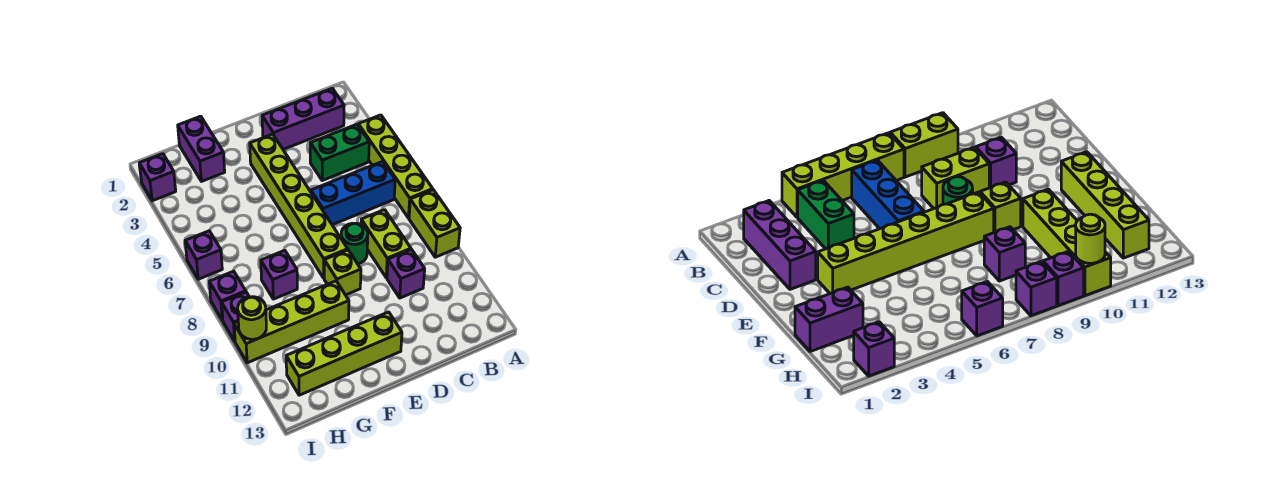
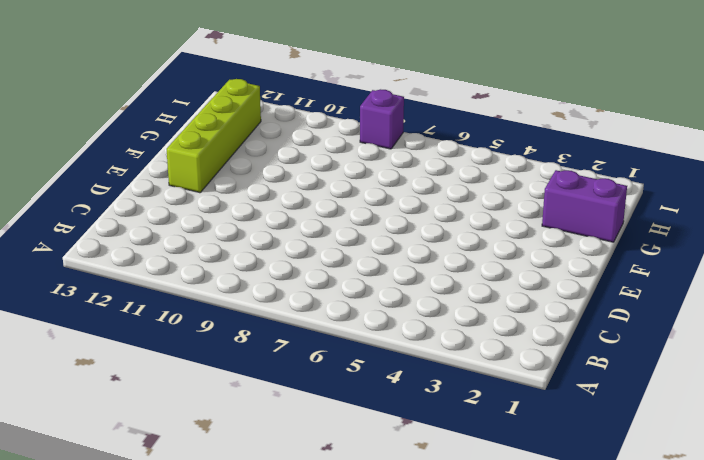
none -> lime brick A4:A7 level 1
none -> lime brick A8:A9 level 1
none -> purple brick B2:D2 level 1

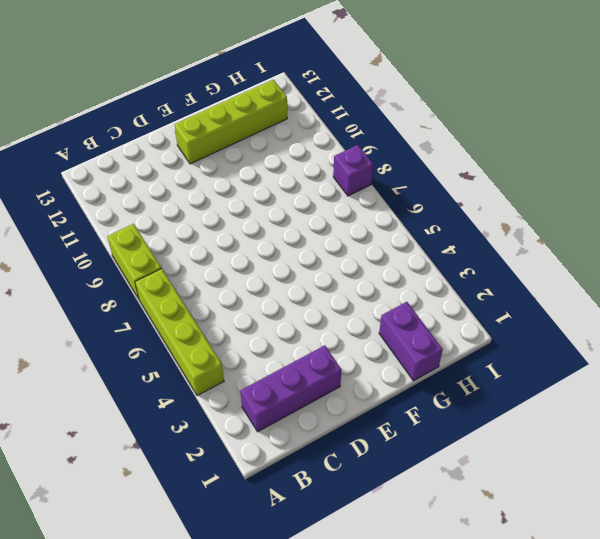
none -> green brick B4:C4 level 1
none -> blue brick B6:D6 level 1
none -> lime brick C8:C9 level 1

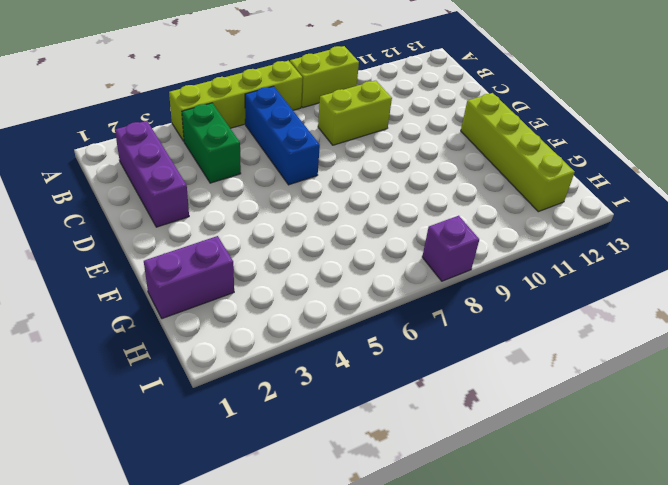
none -> purple brick C10 level 1
none -> green round brick D8 level 1
none -> lime brick E3:E8 level 1

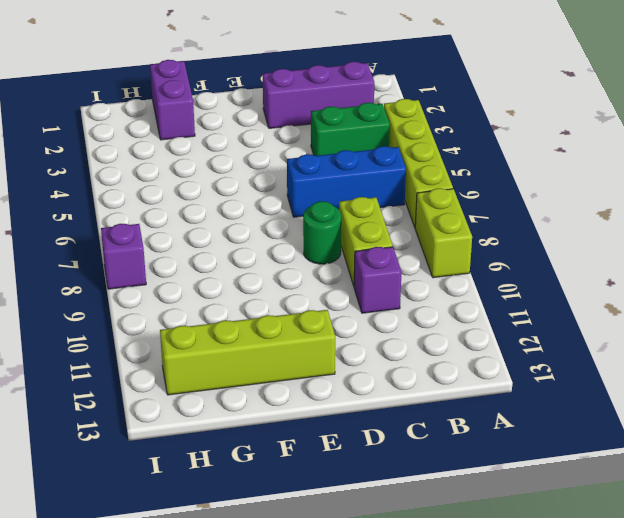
none -> lime brick E3:E8 level 1
none -> lime brick E9 level 1
none -> lime brick F10:I10 level 1

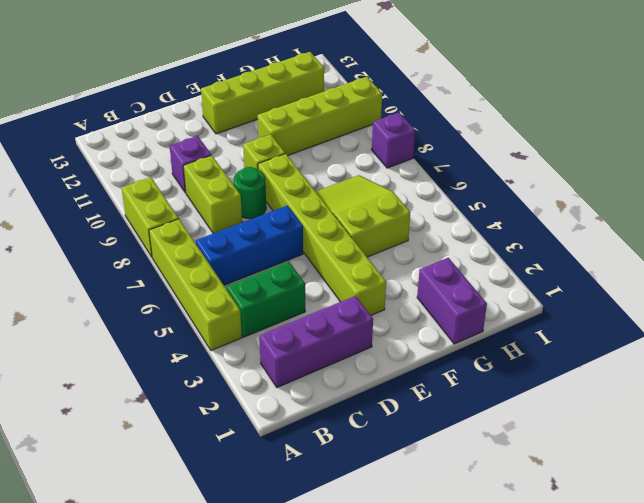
lime slope F5:G7 level 1 top 5 -> none
none -> purple brick G8 level 1
none -> purple brick I2 level 1
none -> purple brick I6 level 1

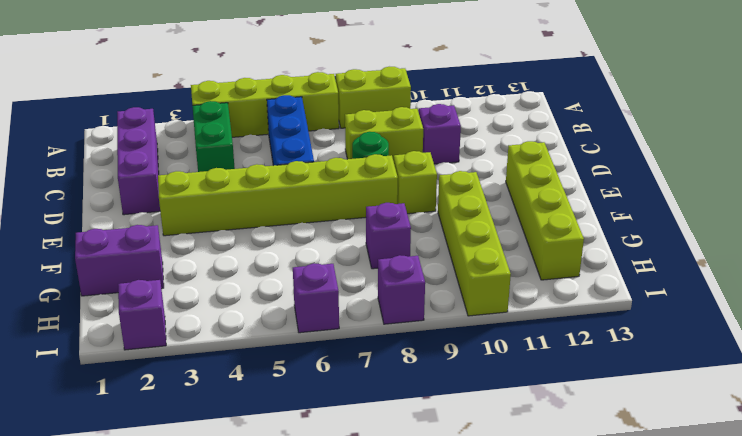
none -> purple brick I9 level 1
none -> lime round brick I10 level 2

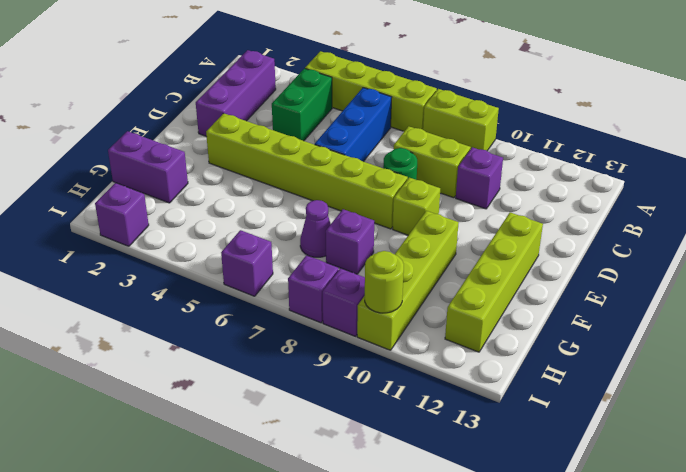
purple cone G7 level 1 -> none

